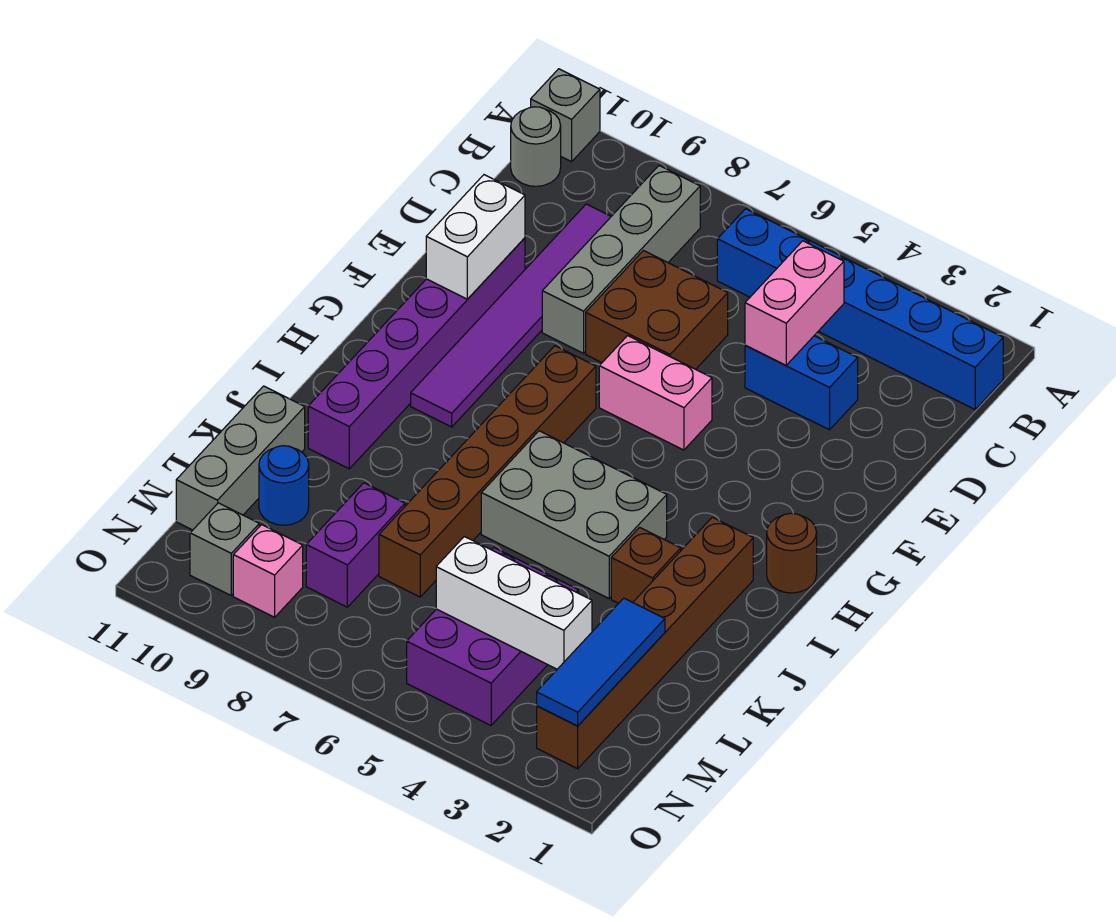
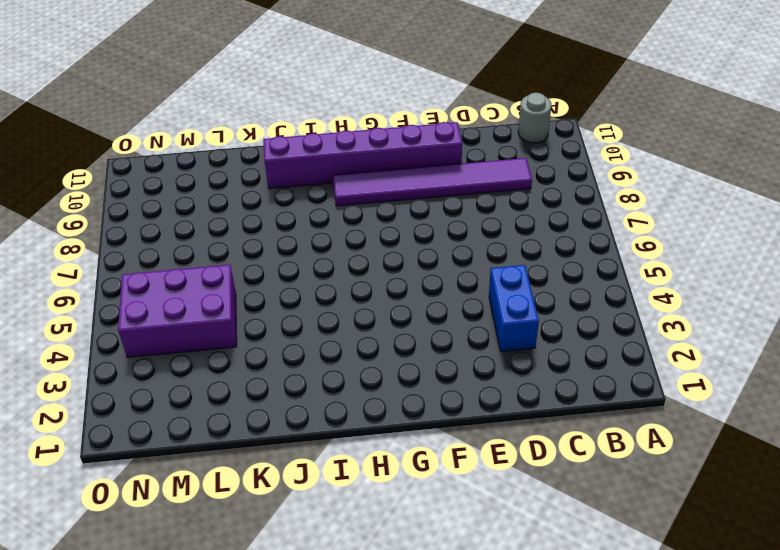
none -> grey brick A11 level 1
none -> blue brick B1:B6 level 1
none -> grey brick B8:E8 level 1

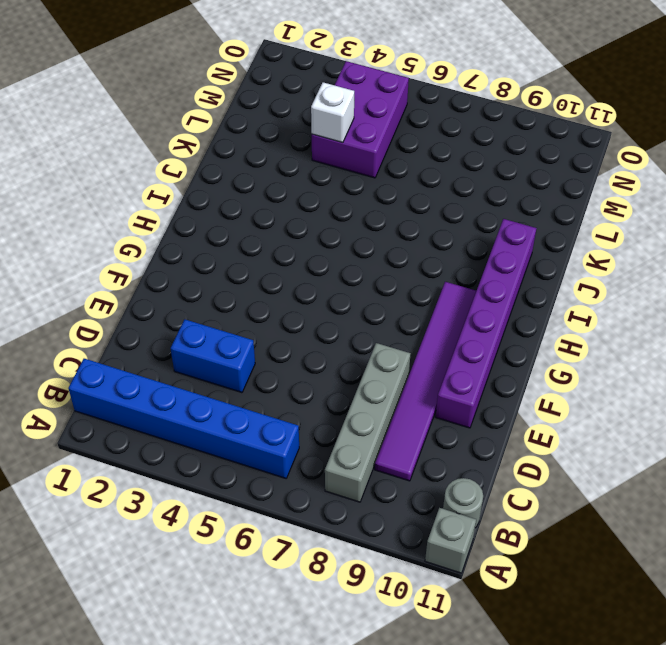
white brick L4 level 2 -> none
none -> brown brick D6:E7 level 1
none -> pink brick F5:F6 level 1
none -> brown brick G7:L7 level 1

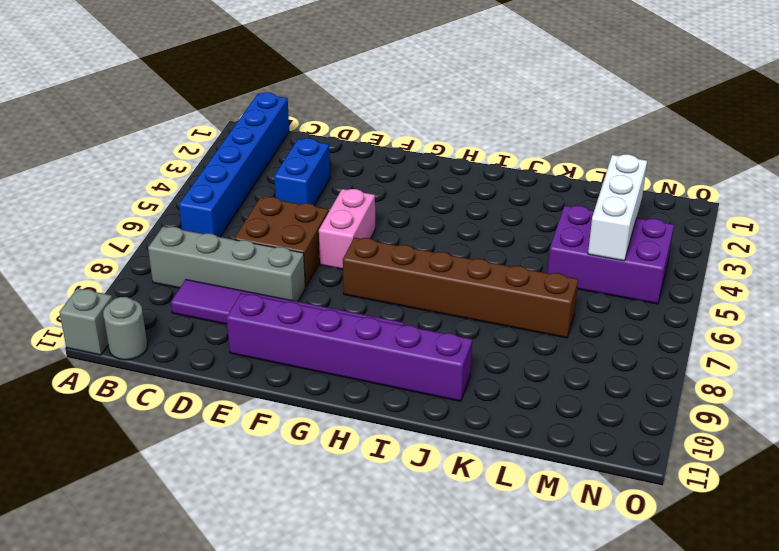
none -> brown round brick H1 level 1
none -> brown brick I2:N2 level 1
none -> grey brick I4:J6 level 1

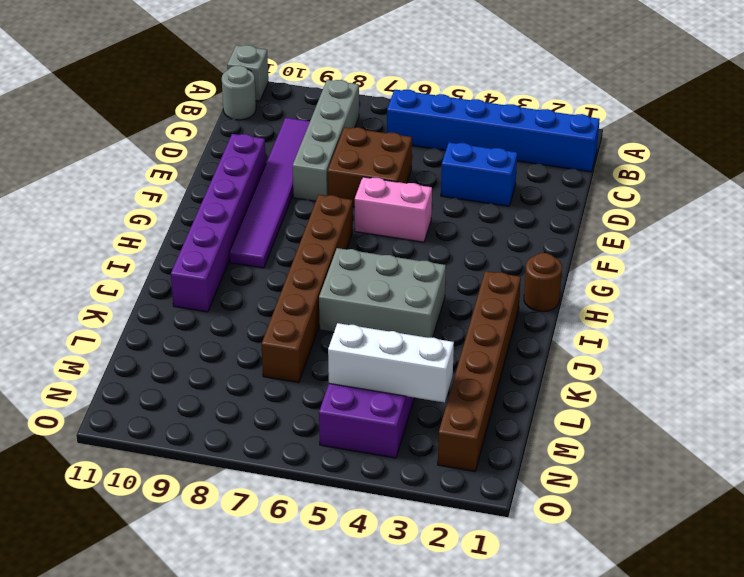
none -> brown brick J3 level 1
none -> grey brick K11:M11 level 1
none -> purple brick L8:M8 level 1

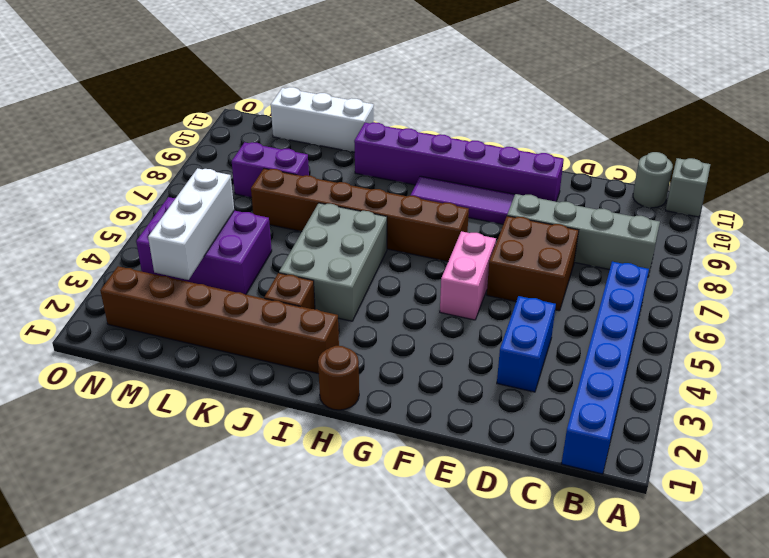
white brick K11:M11 level 1 -> grey brick K11:M11 level 1
none -> blue round brick L10 level 1
none -> pink brick N9 level 1
none -> grey brick N10 level 1

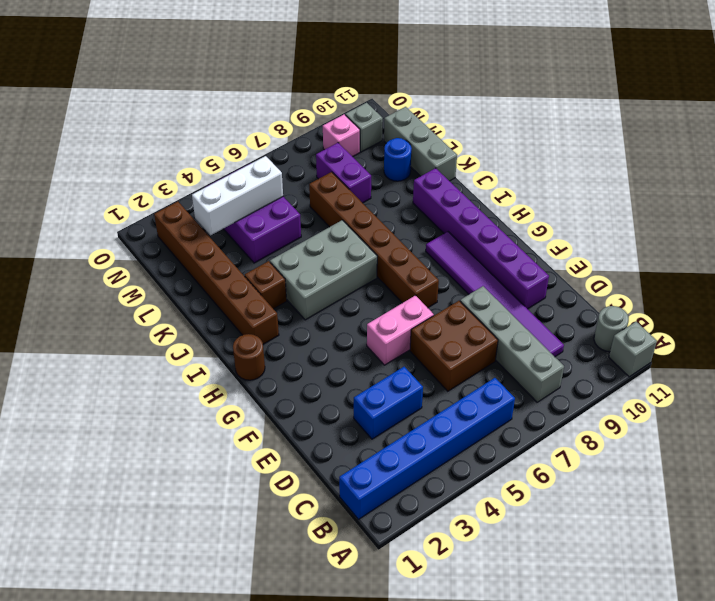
none -> pink brick C4:D4 level 2
none -> white brick E10:F10 level 2
none -> blue tile L2:N2 level 2

